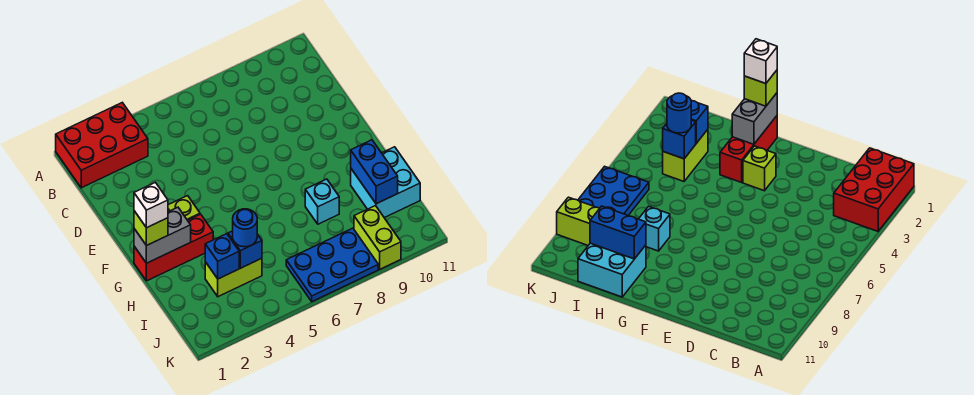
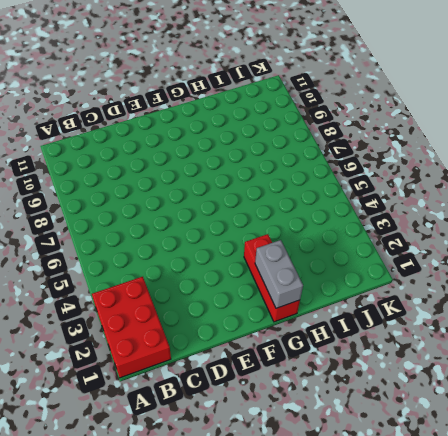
none -> lime brick F3 level 1
none -> cyan brick H8 level 1
none -> cyan brick H10:I11 level 1

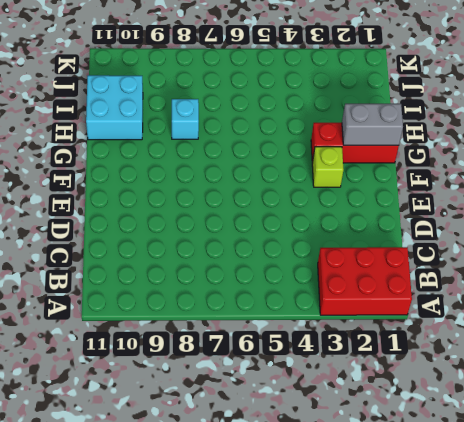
none -> lime brick I3:I4 level 1
none -> blue plate J6:K8 level 1
none -> lime brick J9:K9 level 1

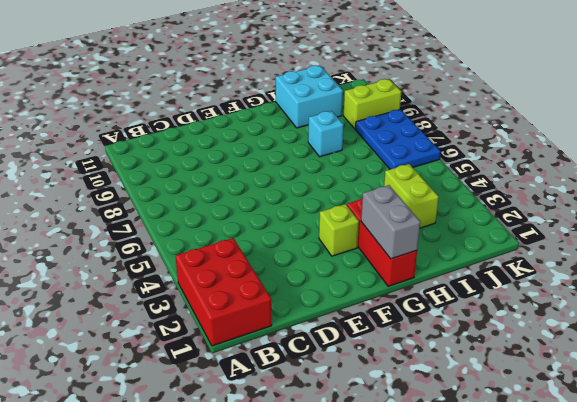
none -> blue brick H10:I10 level 2
none -> blue brick I3 level 2
none -> blue brick I4 level 2

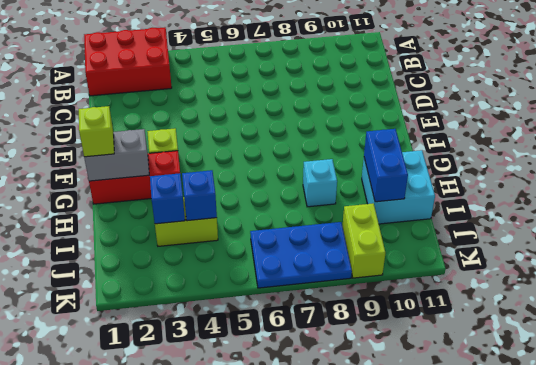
none -> blue round brick I4 level 3
none -> white brick G1 level 4

